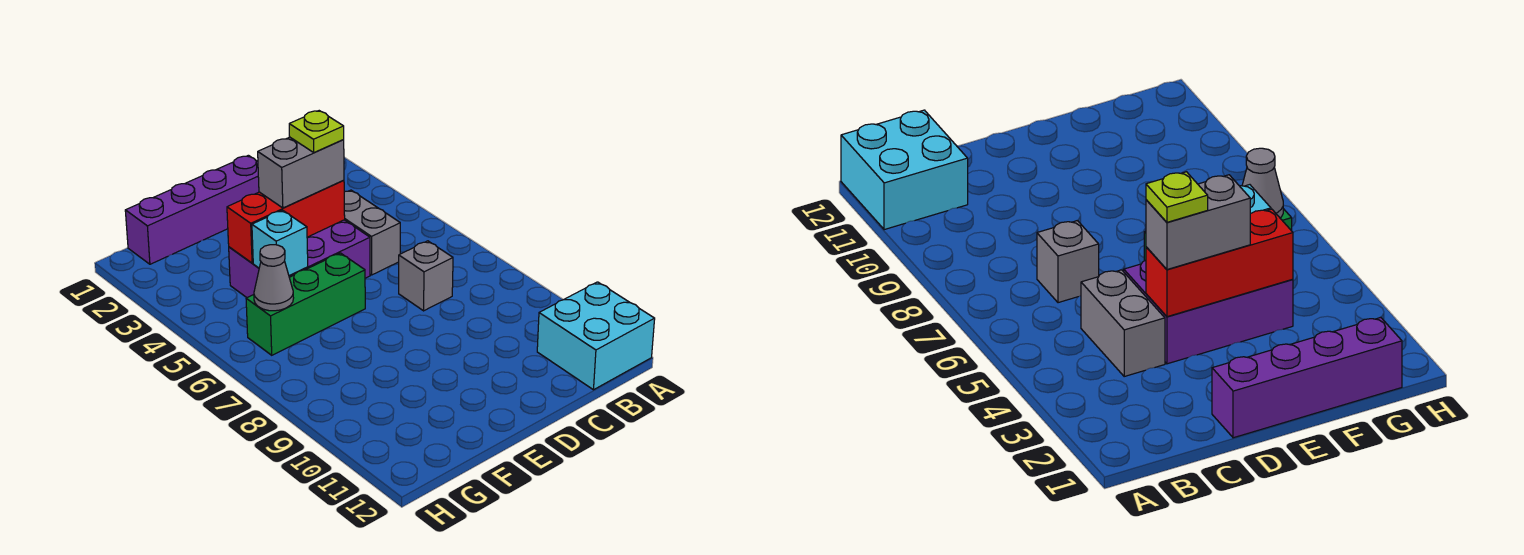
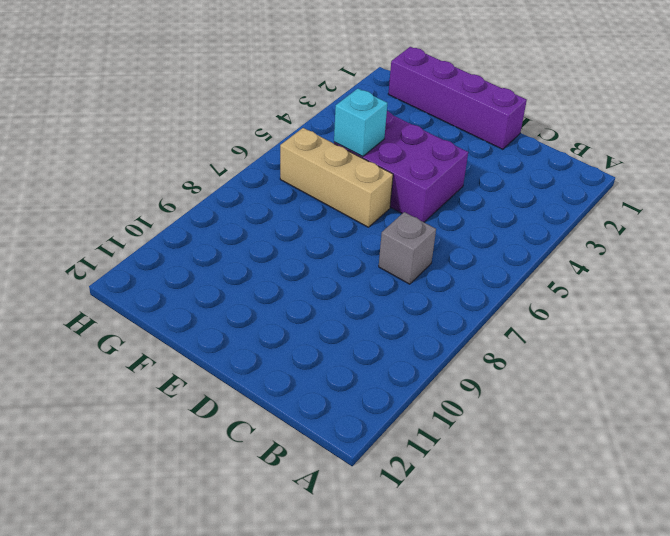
tan brick E6:G6 level 1 -> green brick E6:G6 level 1
none -> cyan brick A11:B12 level 1
none -> grey brick C4:C5 level 1

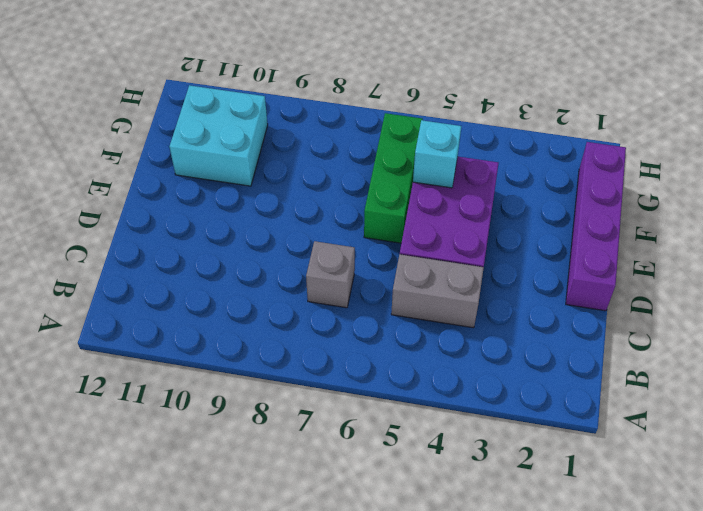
cyan brick F10:G11 level 1 -> cyan brick A11:B12 level 1
none -> red brick D4:F4 level 2
none -> grey cone G6 level 2

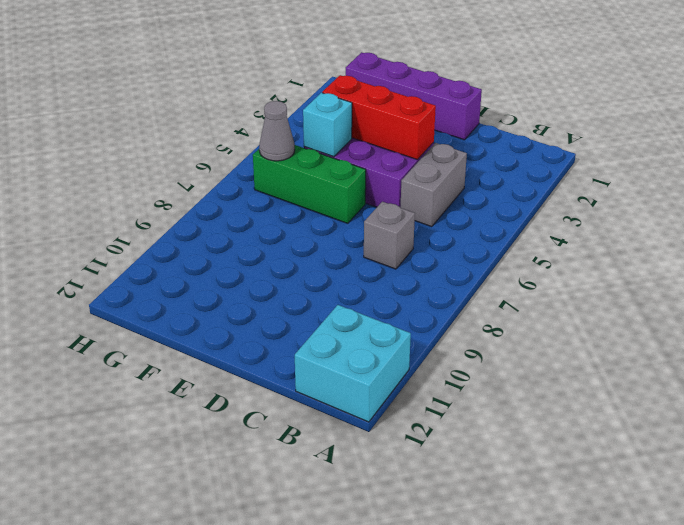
none -> grey brick D4:E4 level 3
none -> lime plate D4 level 4

